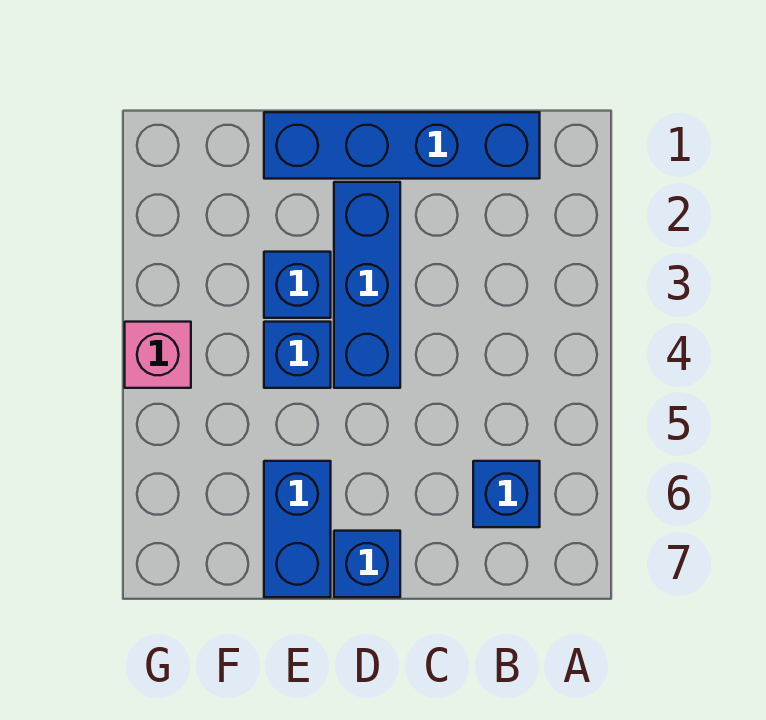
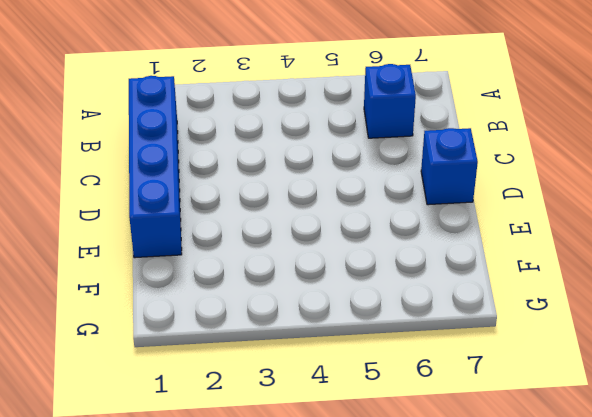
none -> blue brick D2:D4 level 1
none -> blue brick E3 level 1

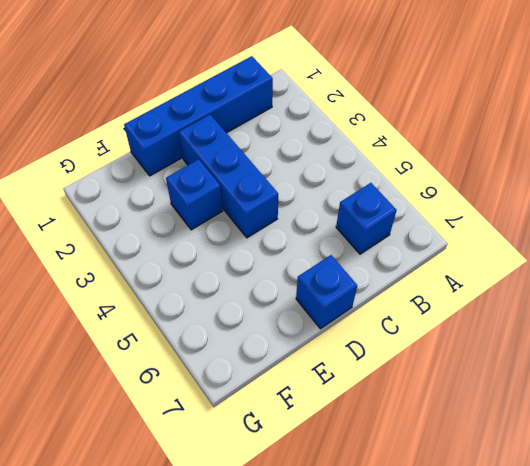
none -> blue brick E4 level 1
none -> blue brick E6:E7 level 1

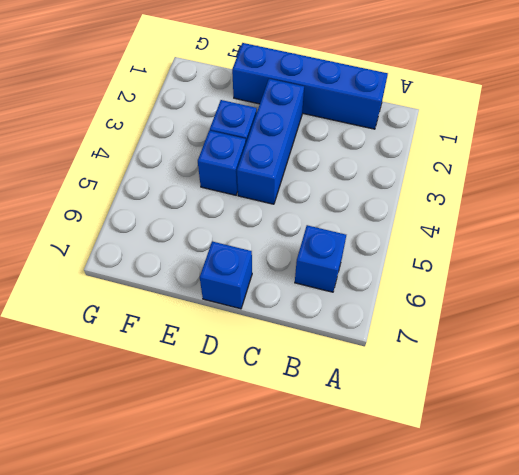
none -> blue brick E6:E7 level 1
none -> pink brick G4 level 1

